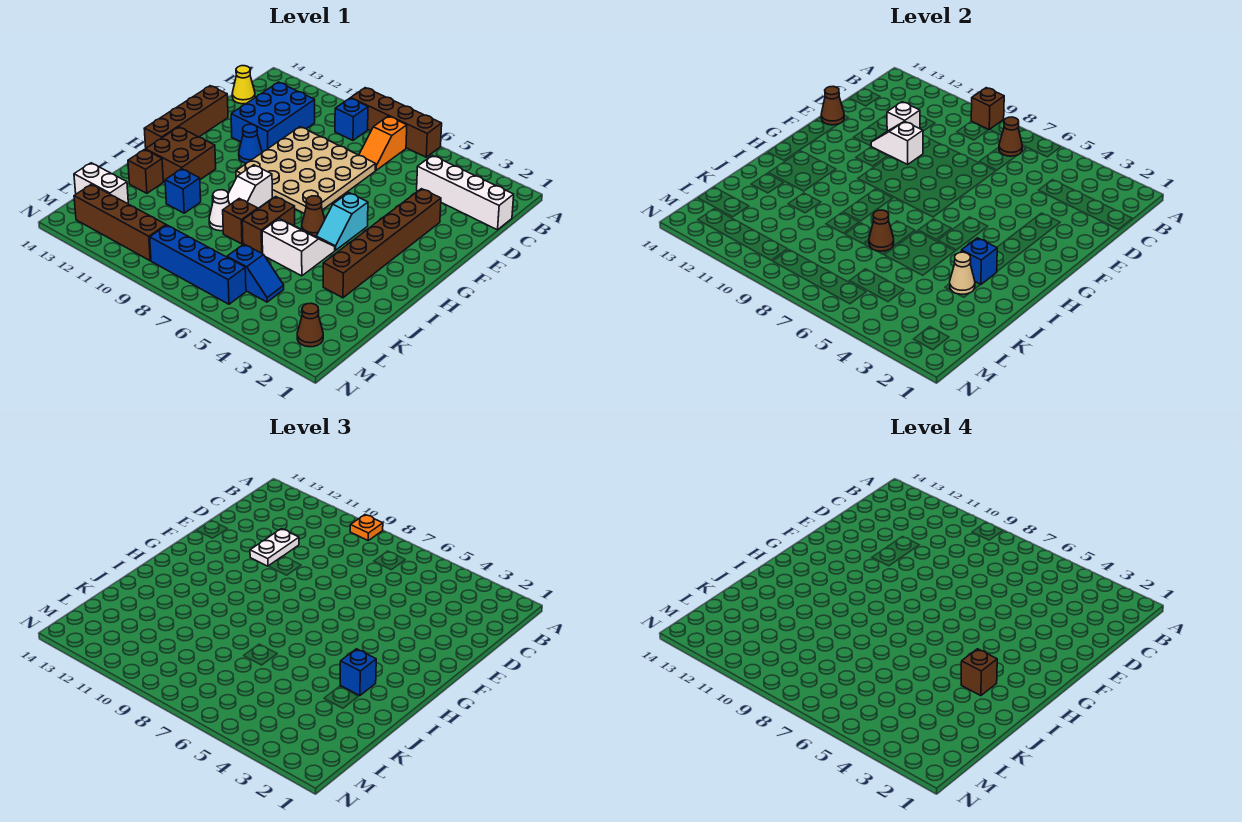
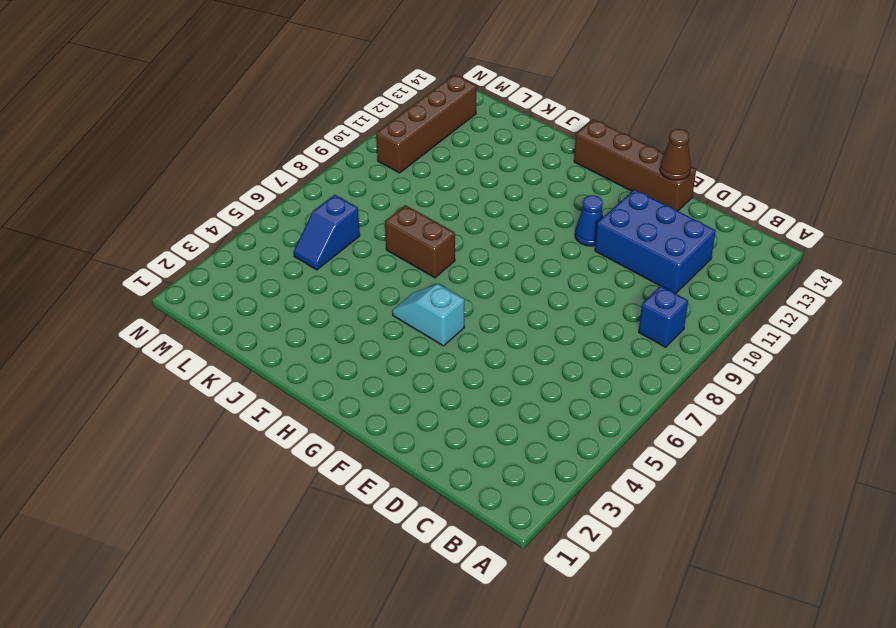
none -> brown brick A6:A9 level 1
none -> orange slope B7:C7 level 1 top B
none -> white brick C1:C4 level 1
none -> yellow cone C14 level 1

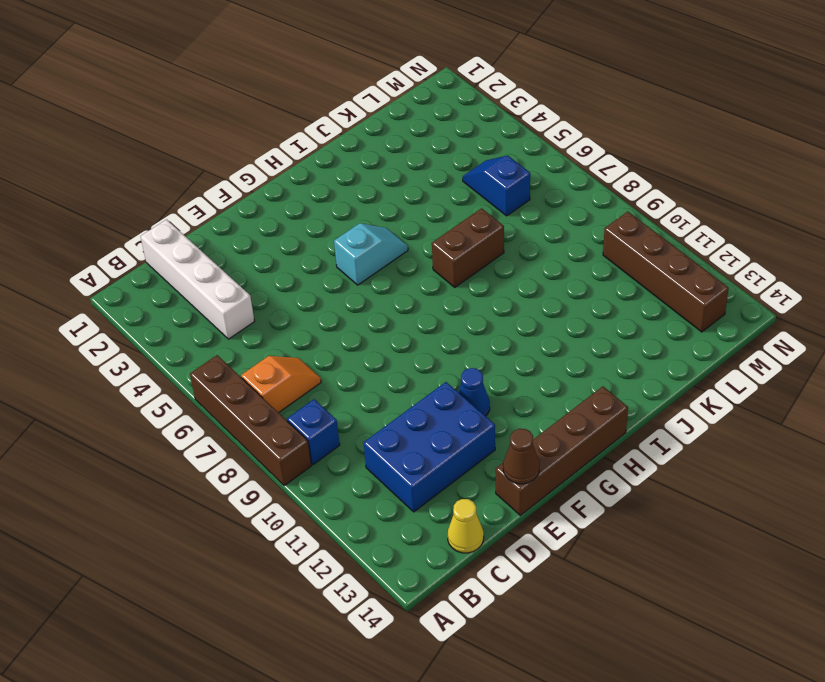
none -> tan plate D7:G10 level 1
none -> brown brick E3:J3 level 1
none -> brown cone H6 level 1
none -> white slope H9:I9 level 1 top H

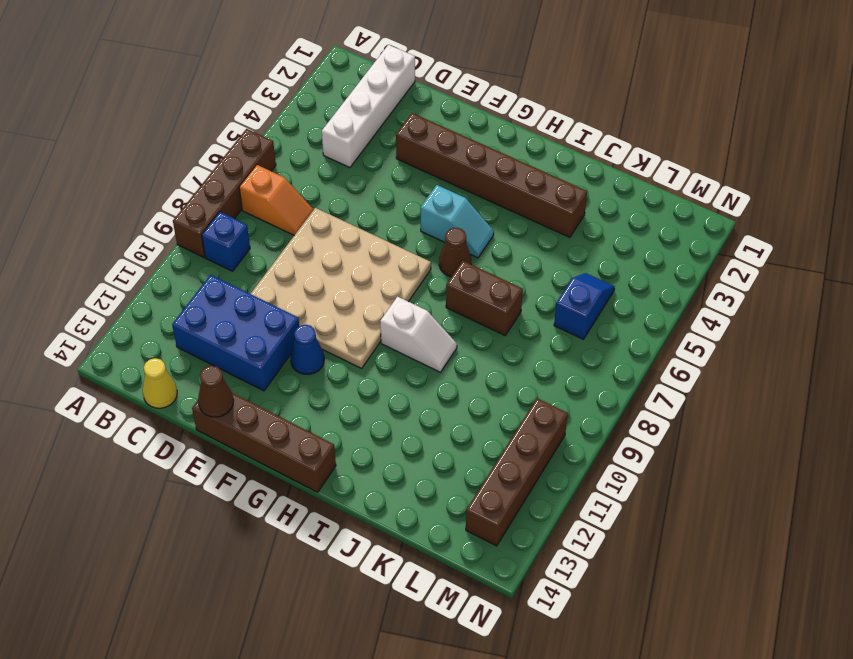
none -> brown brick H12:I13 level 1
none -> white slope I5:J6 level 1 top J
none -> brown brick J8 level 1
none -> white cone J9 level 1

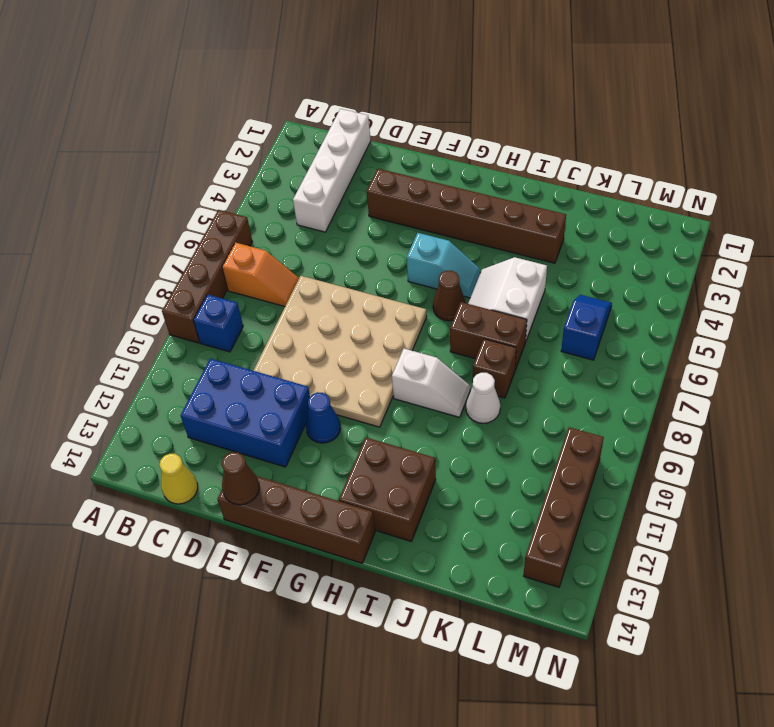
none -> blue brick J11 level 1
none -> brown brick J13 level 1
none -> white brick L13:L14 level 1
none -> brown cone M2 level 1

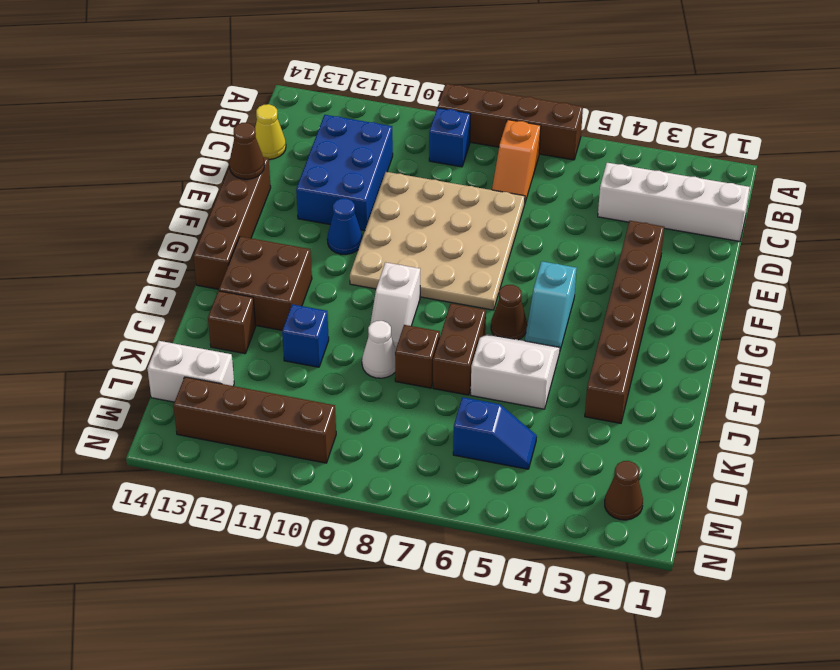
none -> blue brick M6:M9 level 1
none -> brown brick A9 level 2
none -> brown cone B7 level 2
none -> white brick D11 level 2

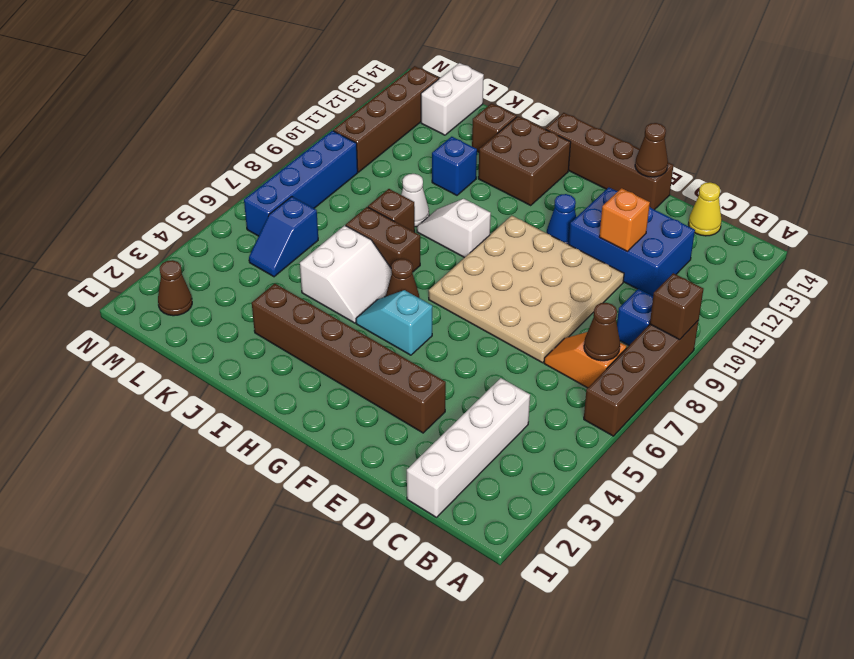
orange brick D11 level 2 -> white brick D11 level 2
none -> white slope E10:E11 level 2 top 10
none -> blue brick I3 level 2
none -> tan cone J3 level 2
none -> brown cone J7 level 2

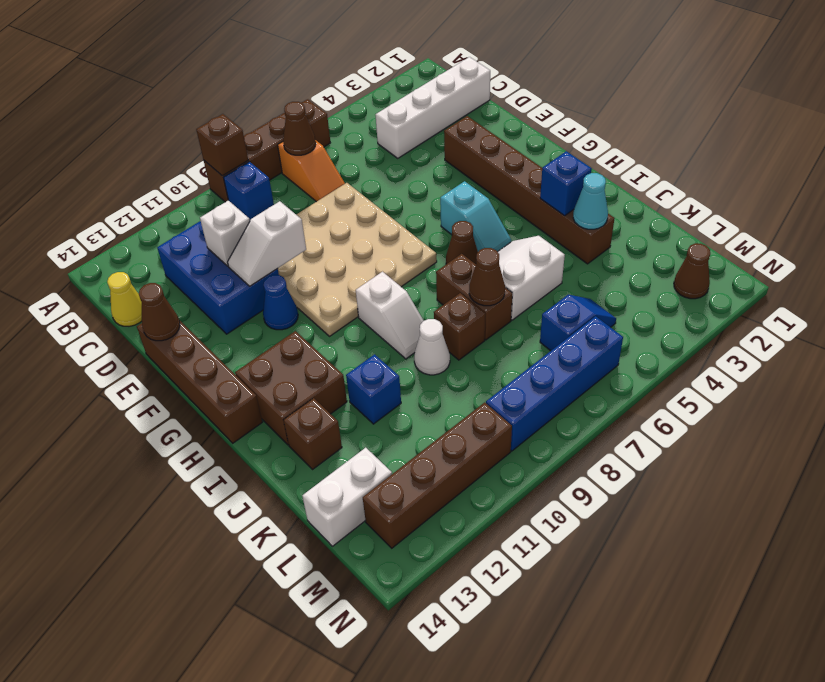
cyan cone J3 level 2 -> tan cone J3 level 2
none -> orange plate A9 level 3
none -> white plate D11:E11 level 3
none -> blue brick I3 level 3
none -> brown brick I3 level 4

